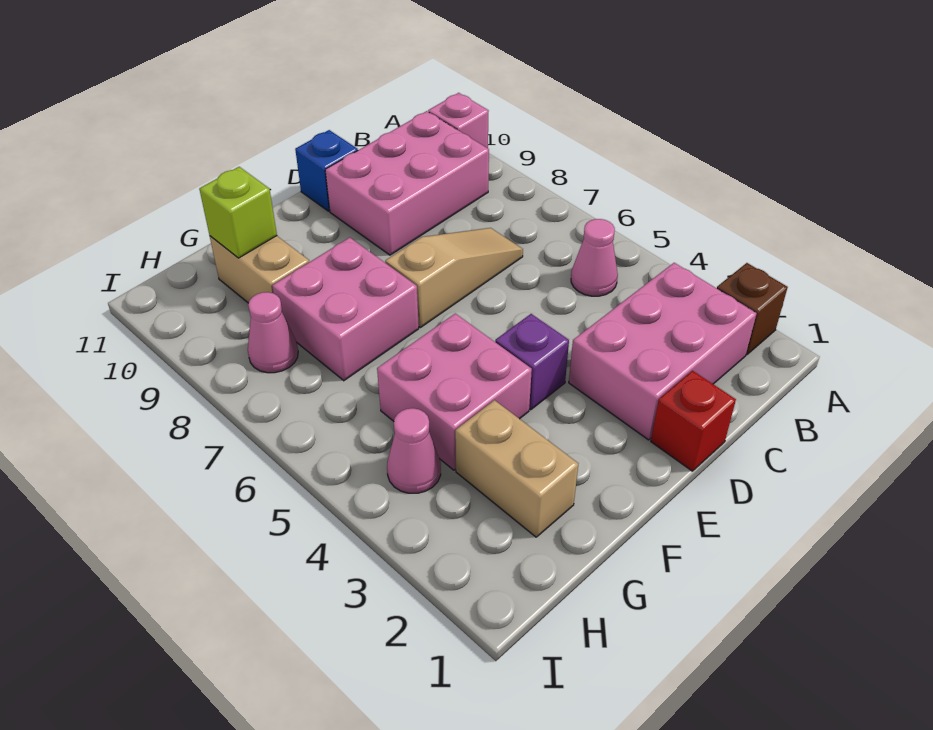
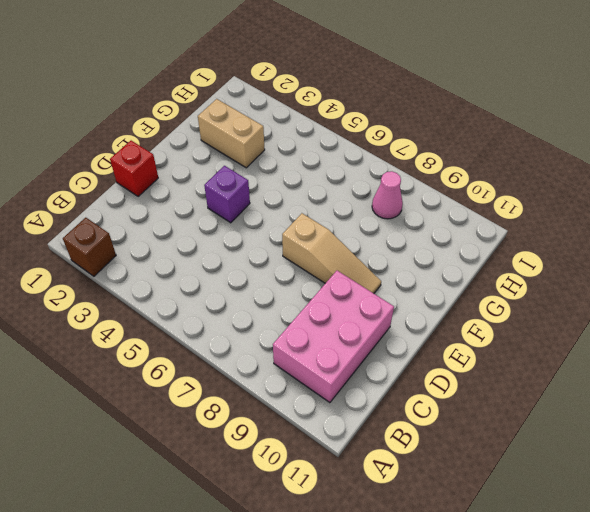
tan slope E7:E9 level 1 top 7 -> tan slope C7:E7 level 1 top E
none -> pink brick A10 level 1
none -> pink brick B2:D3 level 1
none -> pink cone B5 level 1

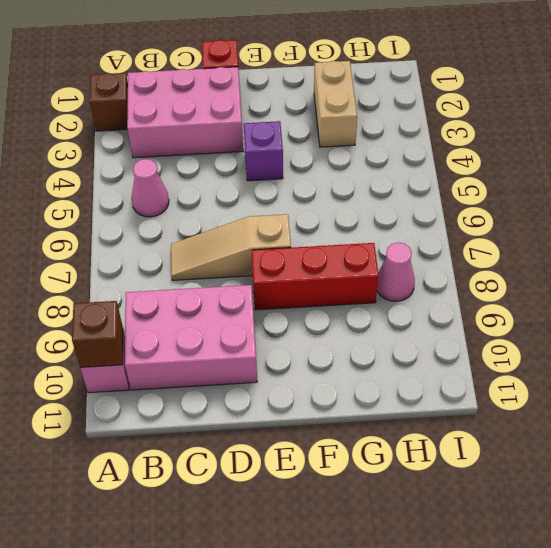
brown brick A10 level 2 -> none
red brick E8:G8 level 1 -> pink brick F7:G8 level 1
none -> blue brick D11 level 1
none -> pink brick F4:G5 level 1
none -> tan brick G9:G10 level 1

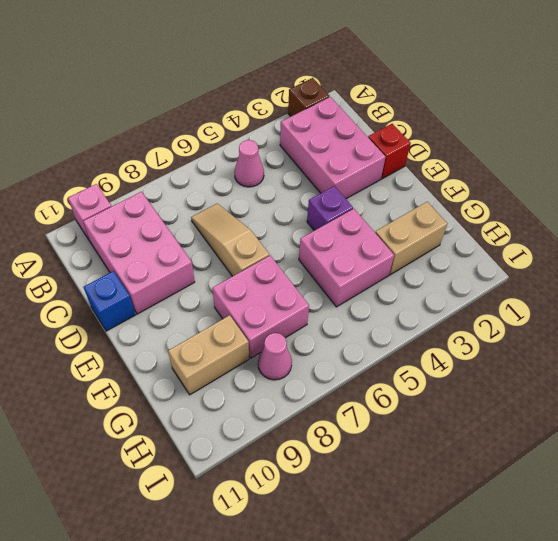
none -> pink cone H4 level 1
none -> lime brick G10 level 2

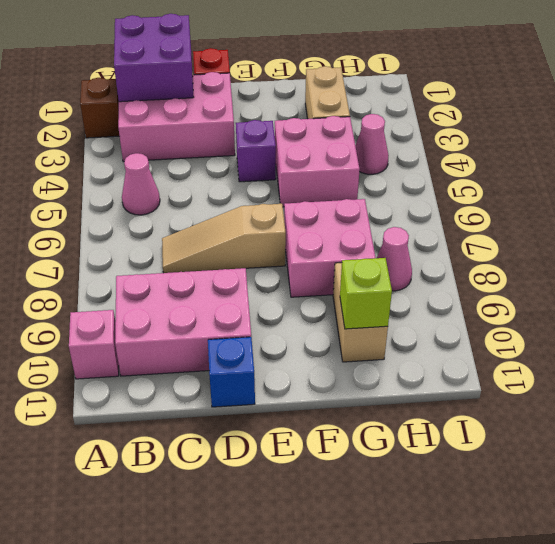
purple brick B1:C2 level 2 -> none

